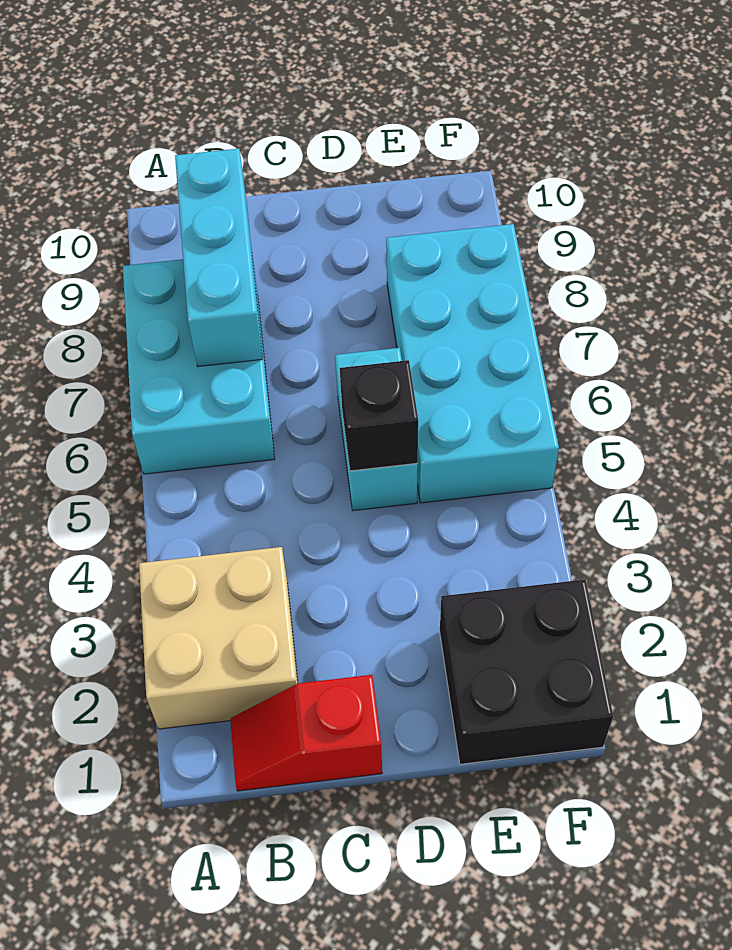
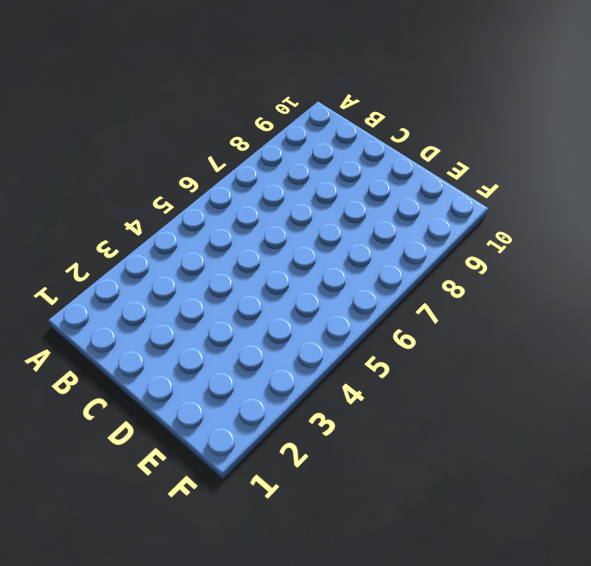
none -> tan brick A2:B3 level 1
none -> cyan brick A6:B8 level 1

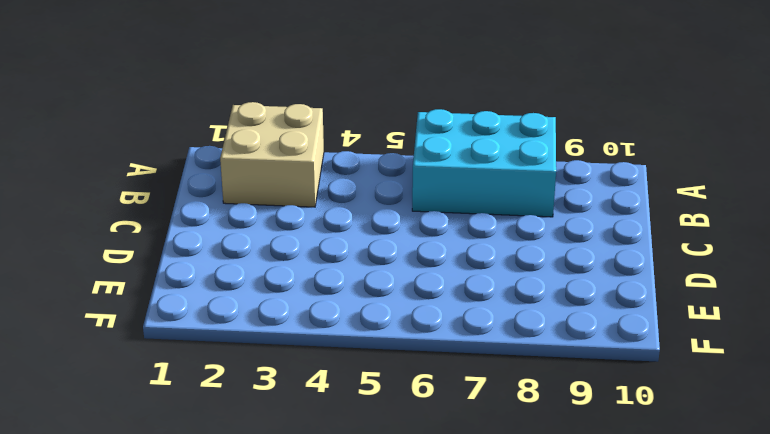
none -> red slope B1:C1 level 1 top C
none -> cyan brick D5:D6 level 1

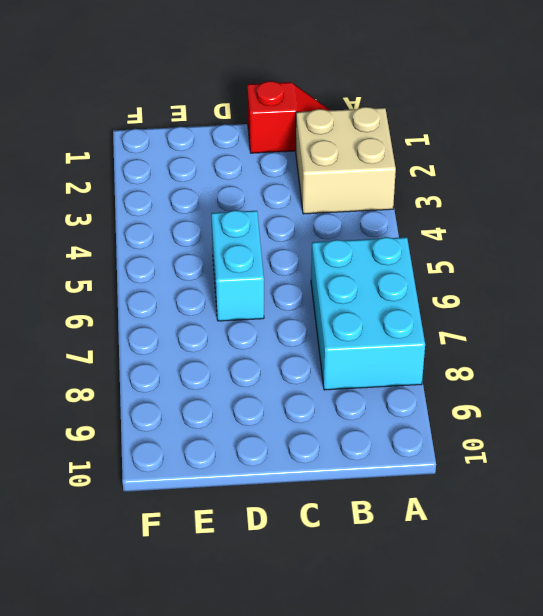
none -> black brick E1:F2 level 1
none -> cyan brick E5:F8 level 1

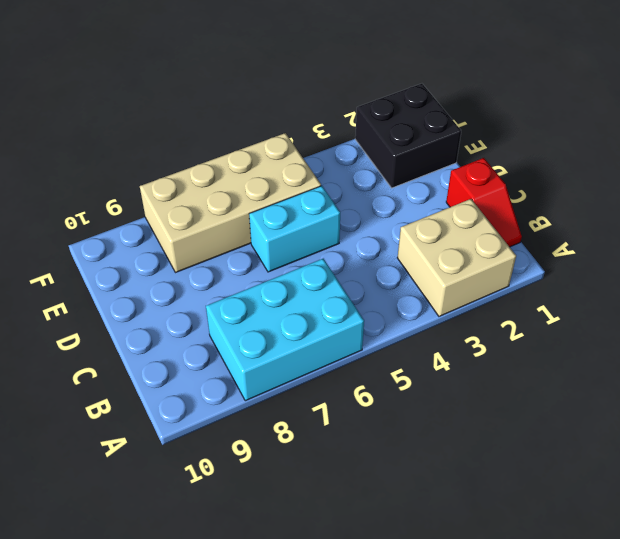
tan brick E5:F8 level 1 -> cyan brick E5:F8 level 1
none -> cyan brick B7:B9 level 2
none -> black brick D5 level 2

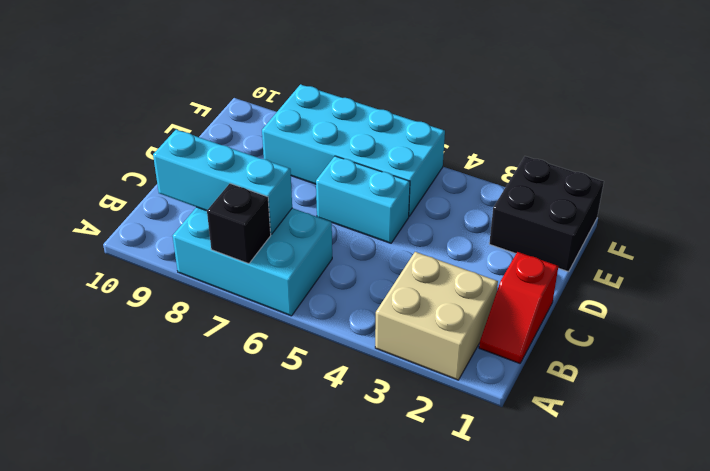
black brick A7 level 2 -> black brick D5 level 2

